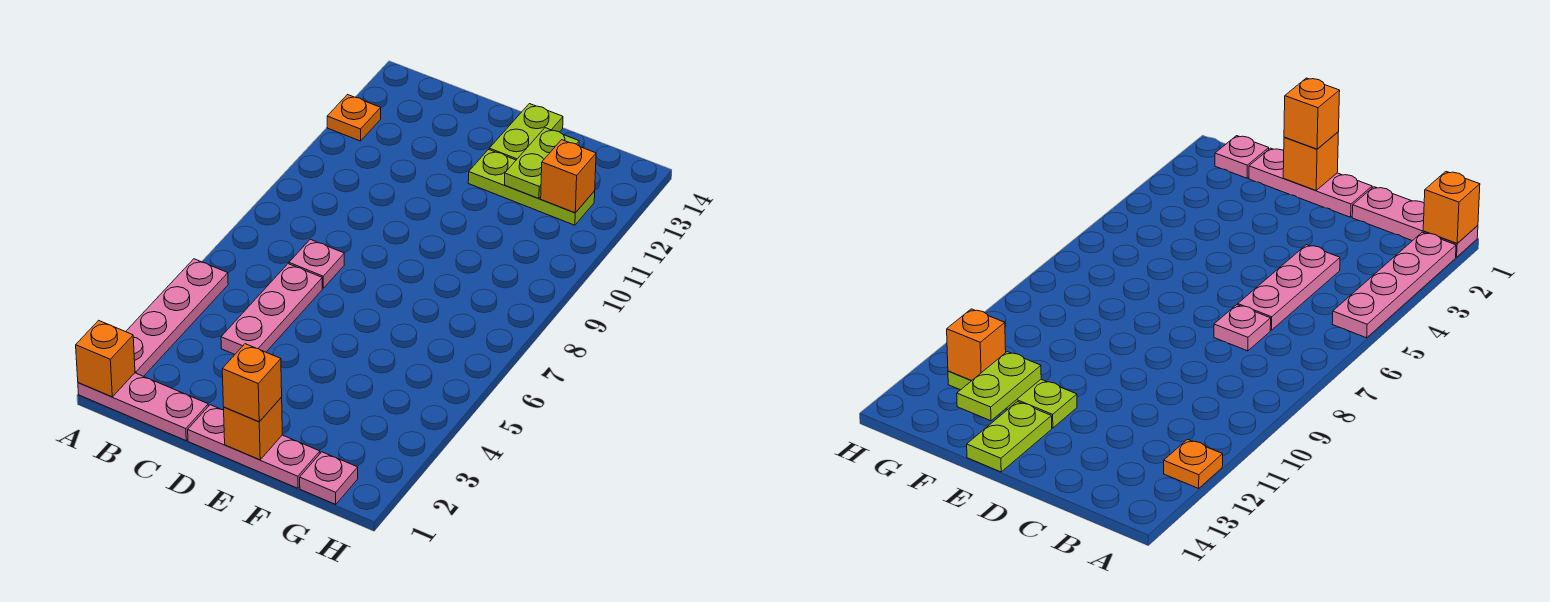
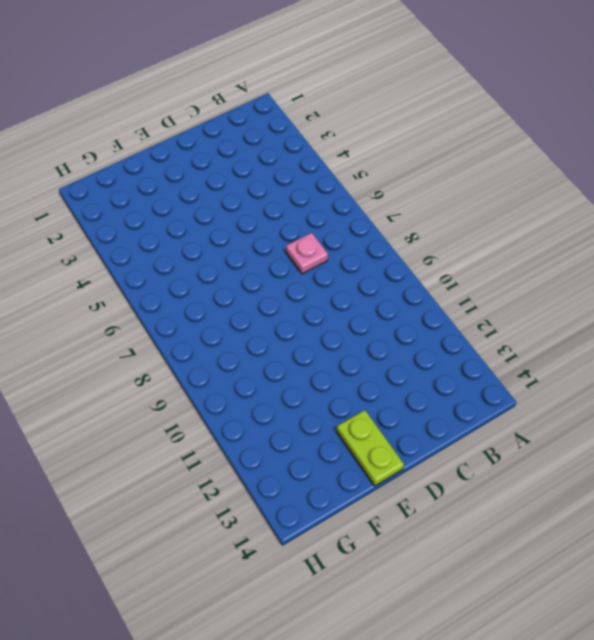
none -> pink plate A1:C1 level 1
none -> pink plate A2:A5 level 1
none -> orange plate A12 level 1

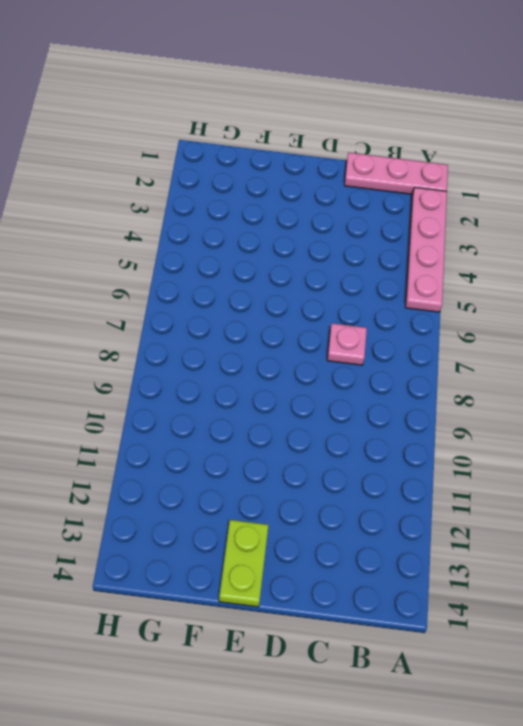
none -> orange plate A12 level 1
none -> pink plate C4:C6 level 1
none -> pink plate D1:F1 level 1

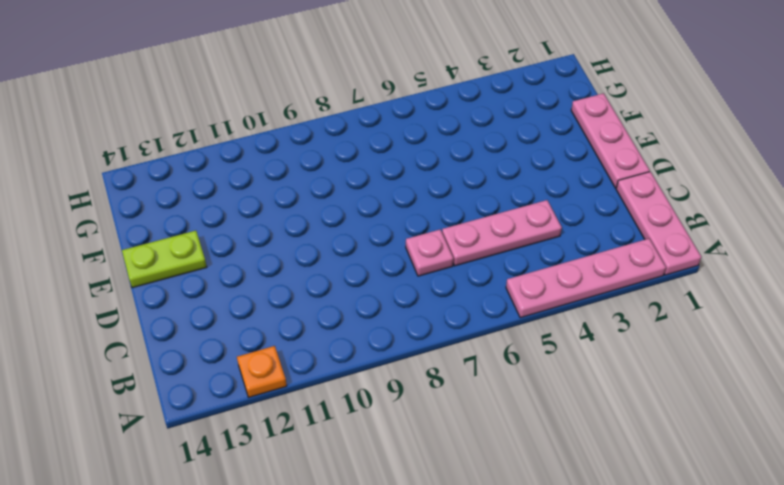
none -> lime plate E12:G12 level 1
none -> pink plate G1 level 1
none -> orange brick A1 level 2

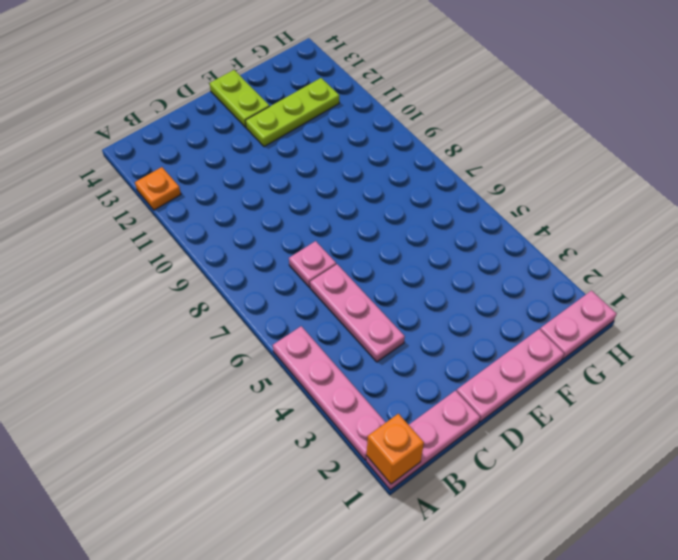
pink plate G1:H1 level 1 -> pink plate G1 level 1
none -> orange brick E1 level 2
none -> lime plate F12:F13 level 2
none -> orange brick G12 level 2

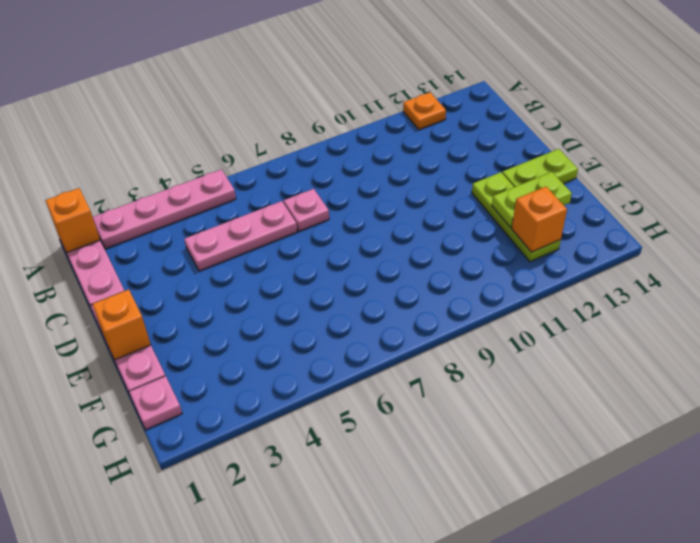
none -> orange brick E1 level 3

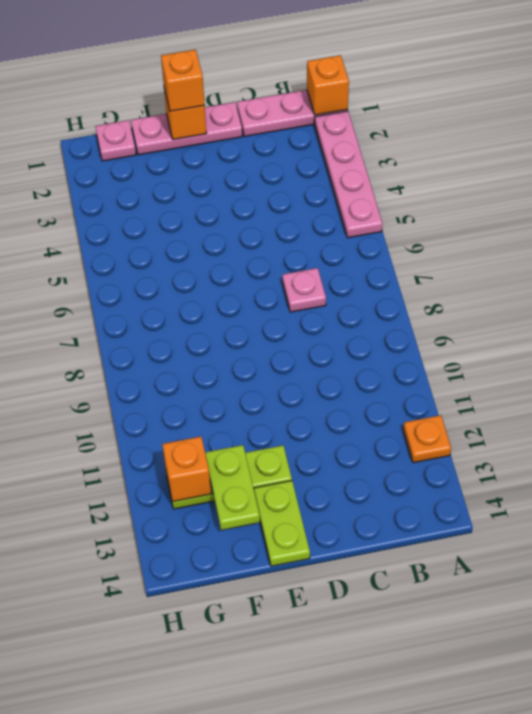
none -> pink plate C4:C6 level 1

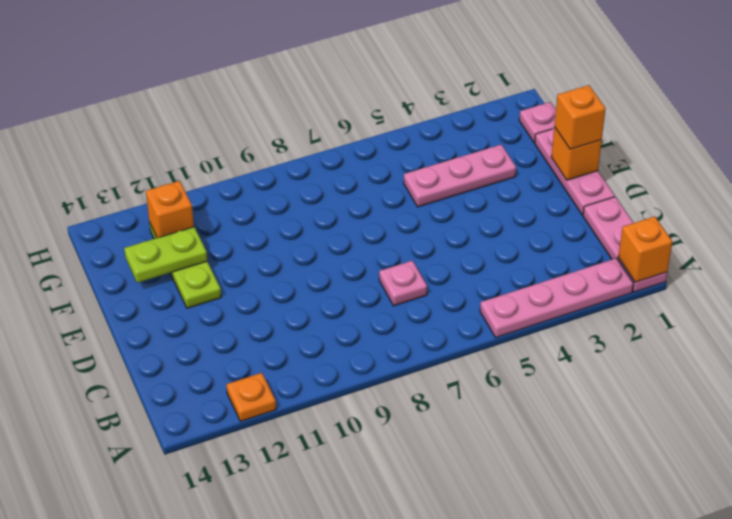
pink plate F3:F5 level 1 -> pink plate C4:C6 level 1
none -> lime plate E13:E14 level 1

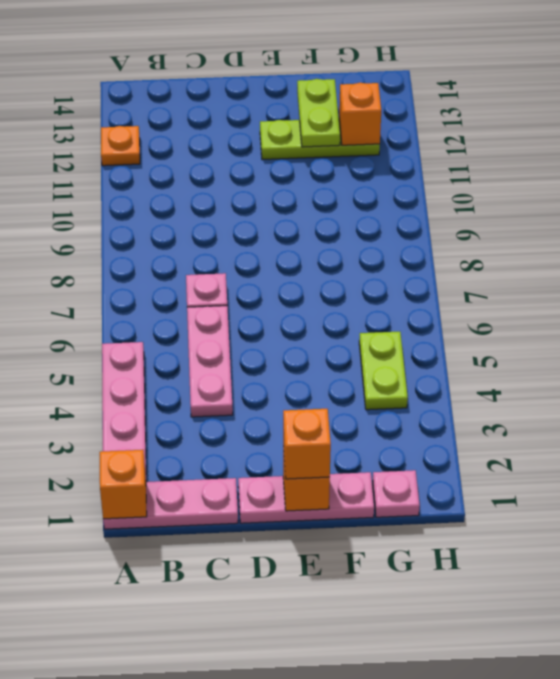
lime plate G4:G5 level 1 -> lime plate E13:E14 level 1

